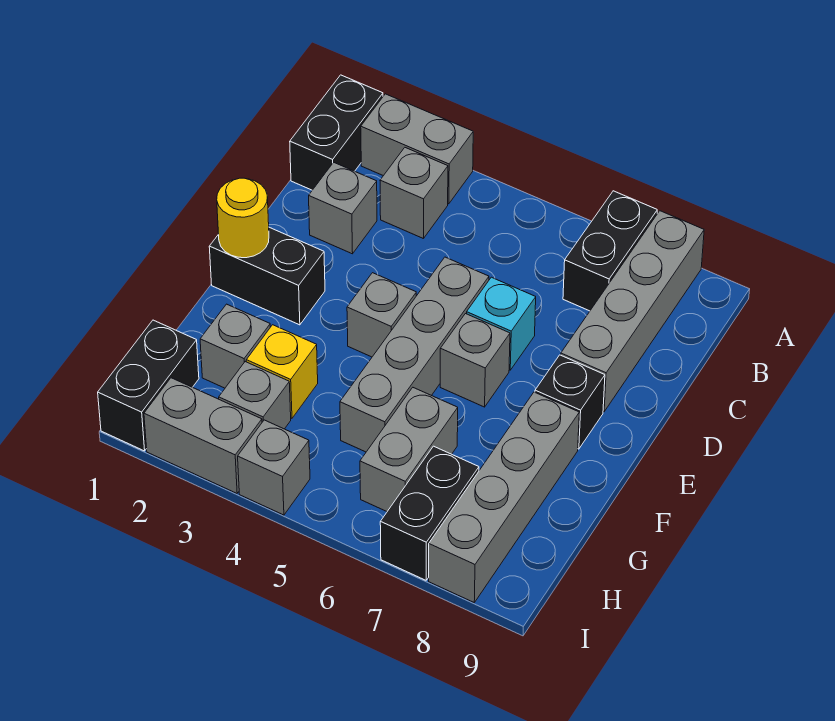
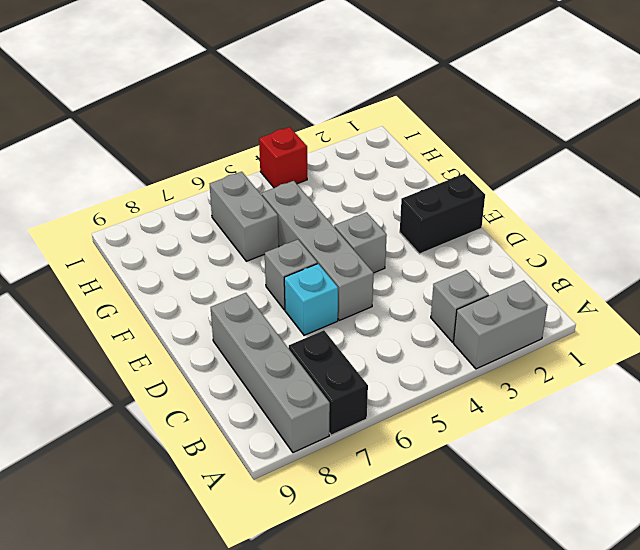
red brick I4 level 1 -> grey brick I4 level 1
none -> black brick A1:B1 level 1
none -> grey brick C2 level 1
none -> black brick E8 level 1

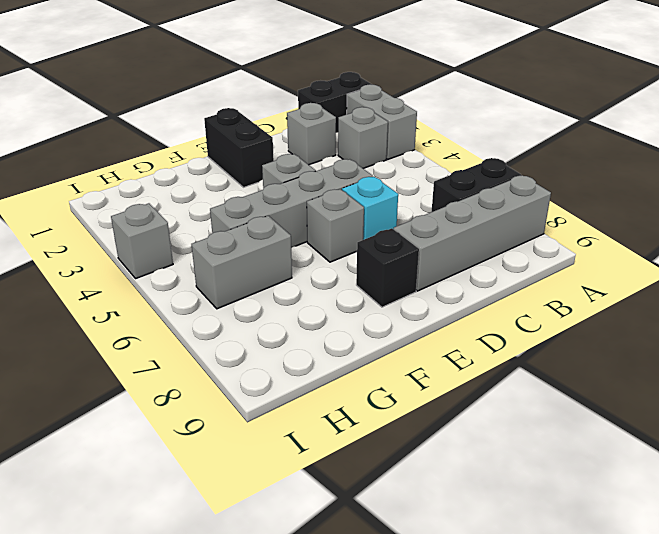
none -> grey brick F8:I8 level 1
none -> grey brick G2 level 1
none -> yellow brick G3 level 1

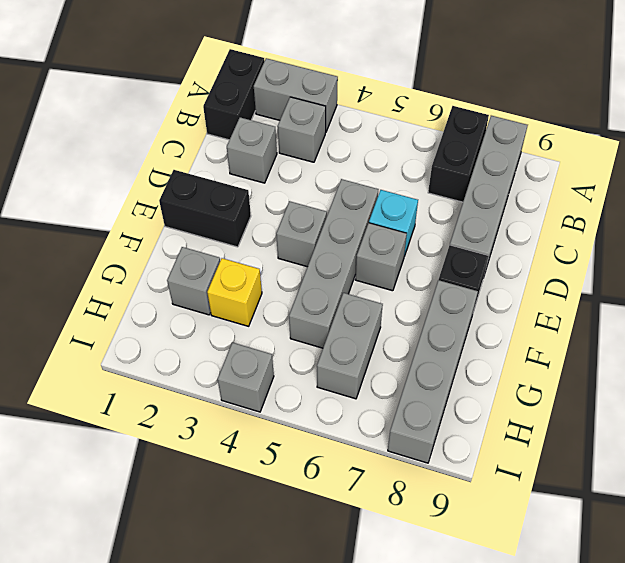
none -> black brick H1:I1 level 1
none -> grey brick H3 level 1
none -> black brick H7:I7 level 1

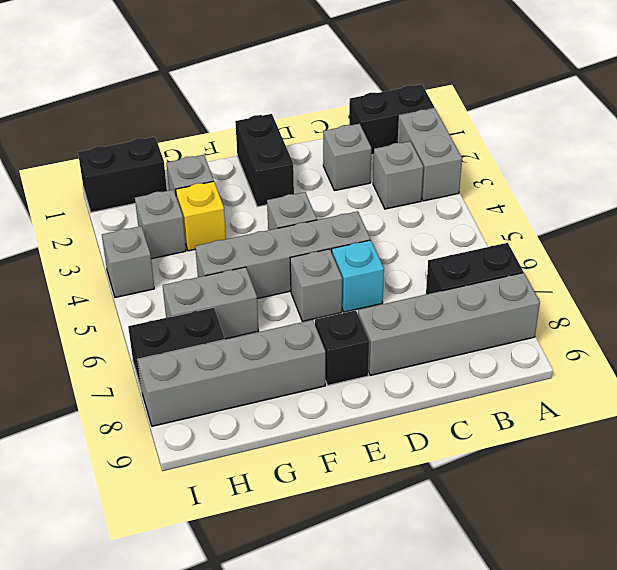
none -> grey brick I2:I3 level 1
none -> yellow round brick E1 level 2

